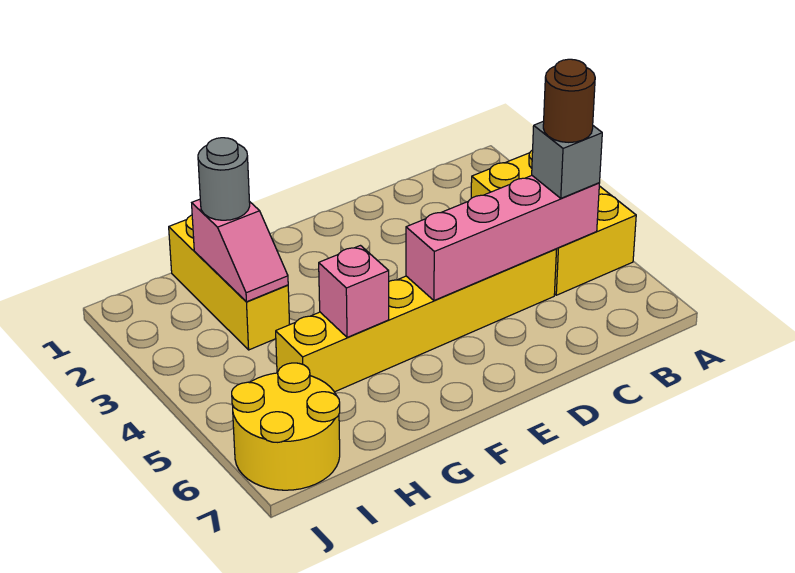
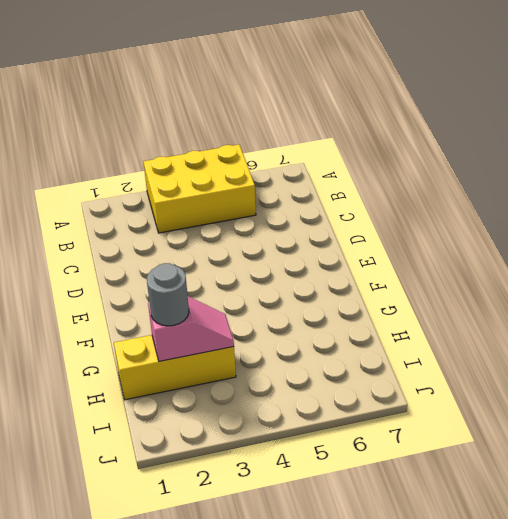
none -> yellow brick C5:H5 level 1
none -> yellow round brick I6:J7 level 1

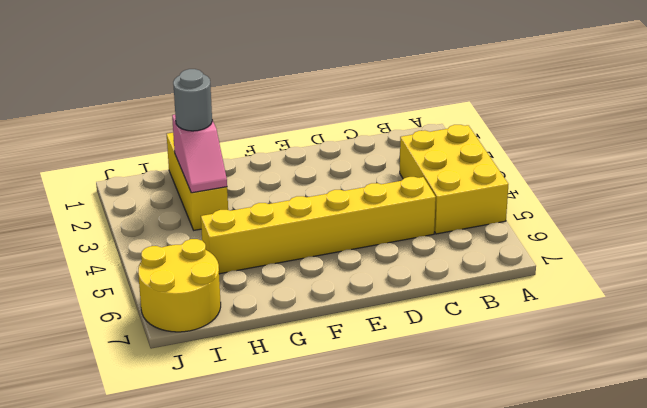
none -> pink brick B5:E5 level 2
none -> pink brick G5 level 2

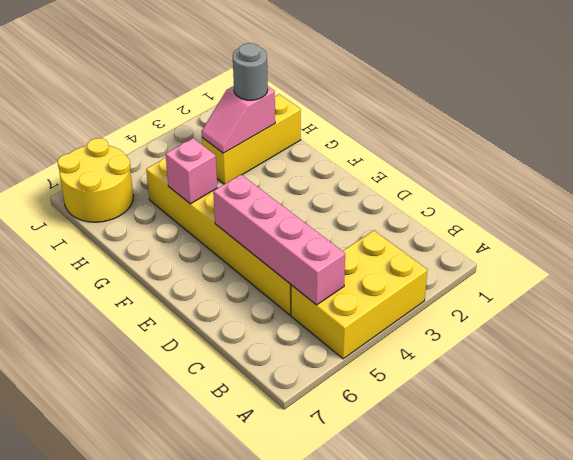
none -> grey brick B5 level 3
none -> brown round brick B5 level 4

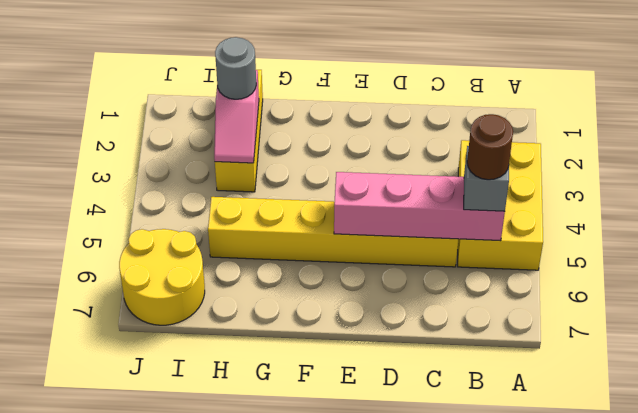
none -> pink brick G5 level 2

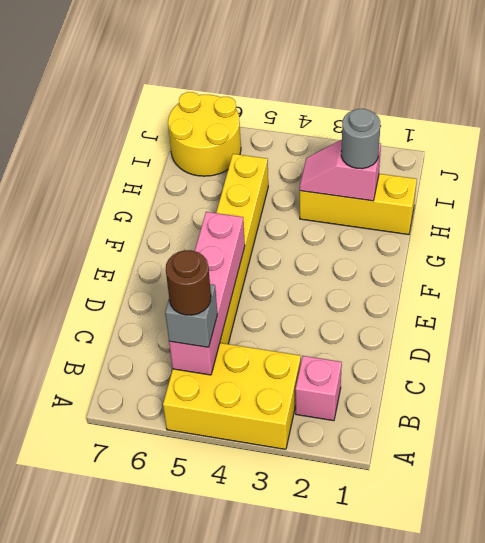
pink brick B2 level 1 -> pink brick G5 level 2

